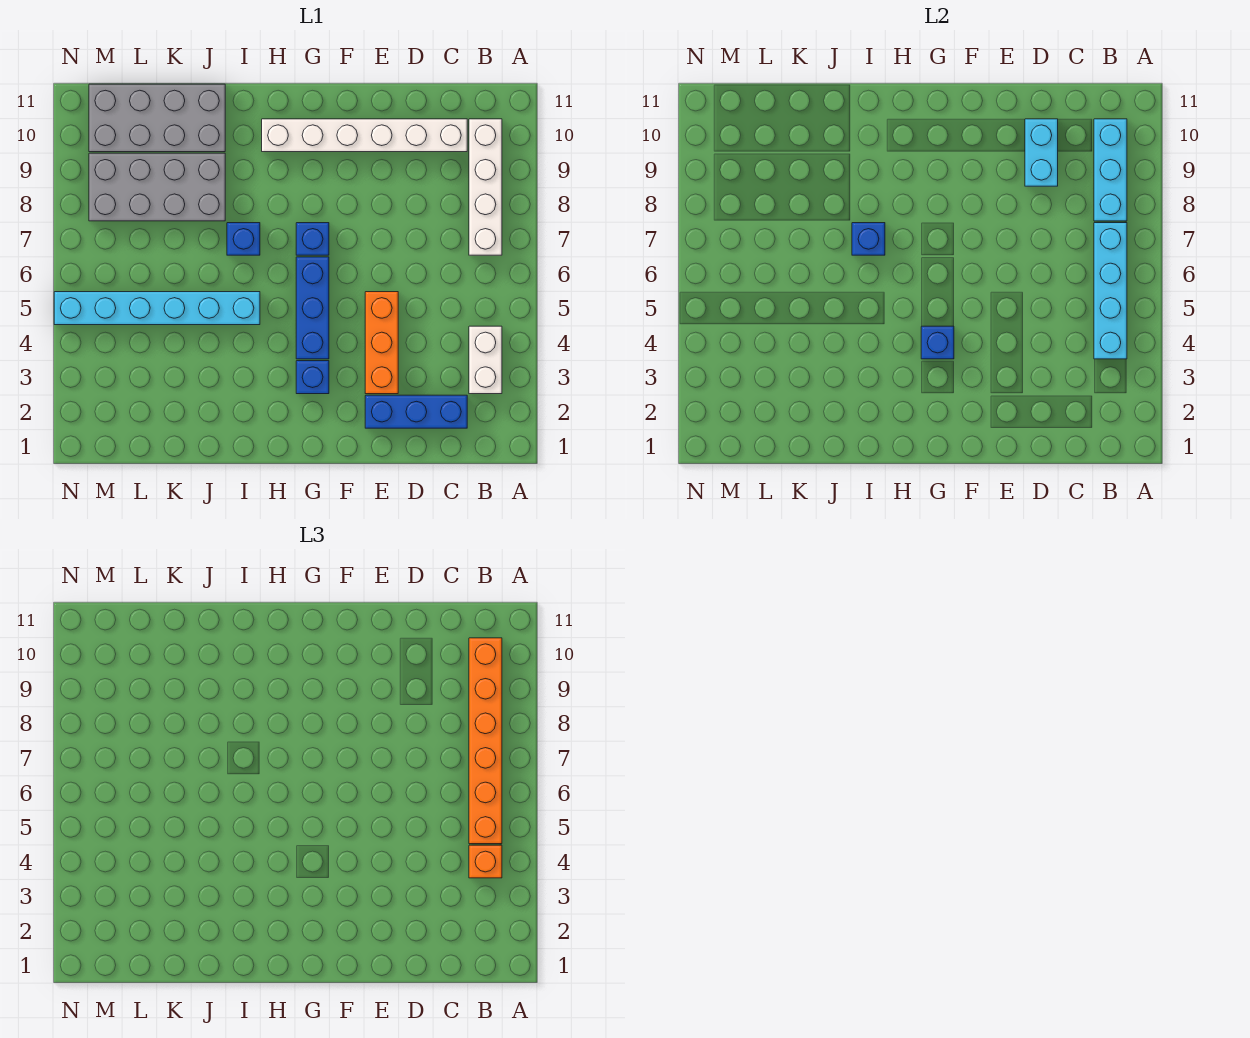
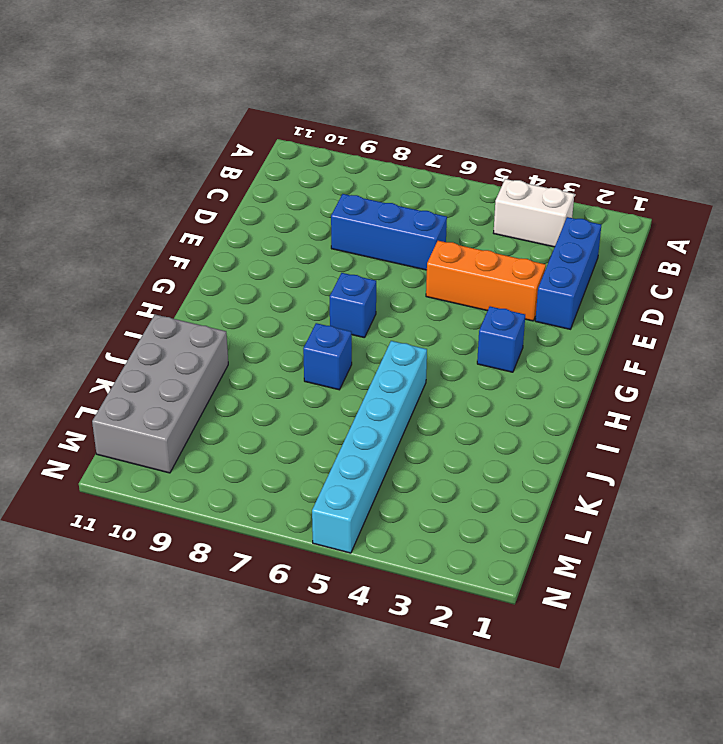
blue brick D6:D8 level 1 -> blue brick G4:G6 level 1
none -> white brick B7:B10 level 1
none -> white brick C10:H10 level 1
none -> grey brick J8:M9 level 1

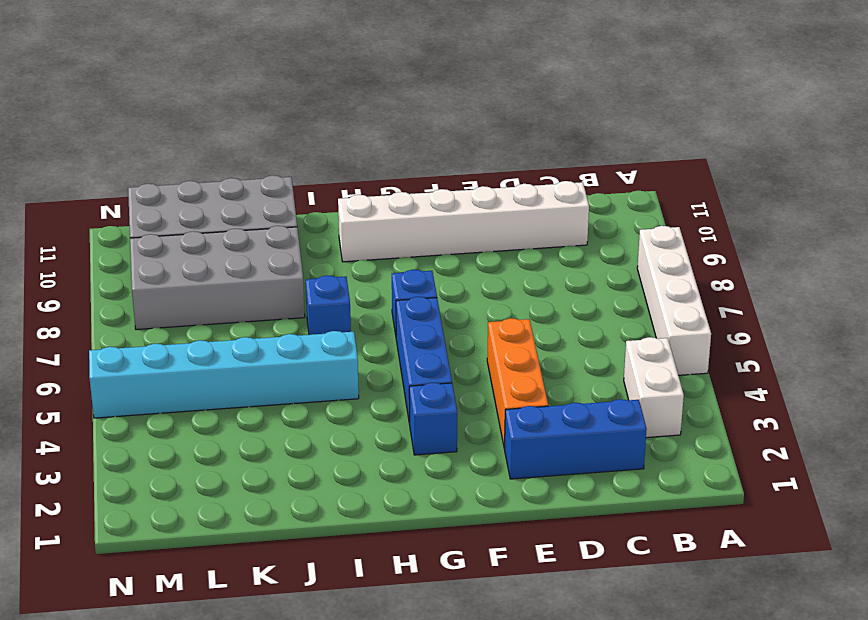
white brick A5:A8 level 1 -> white brick B7:B10 level 1
none -> cyan brick B4:B7 level 2
none -> cyan brick B8:B10 level 2
none -> cyan brick D9:D10 level 2

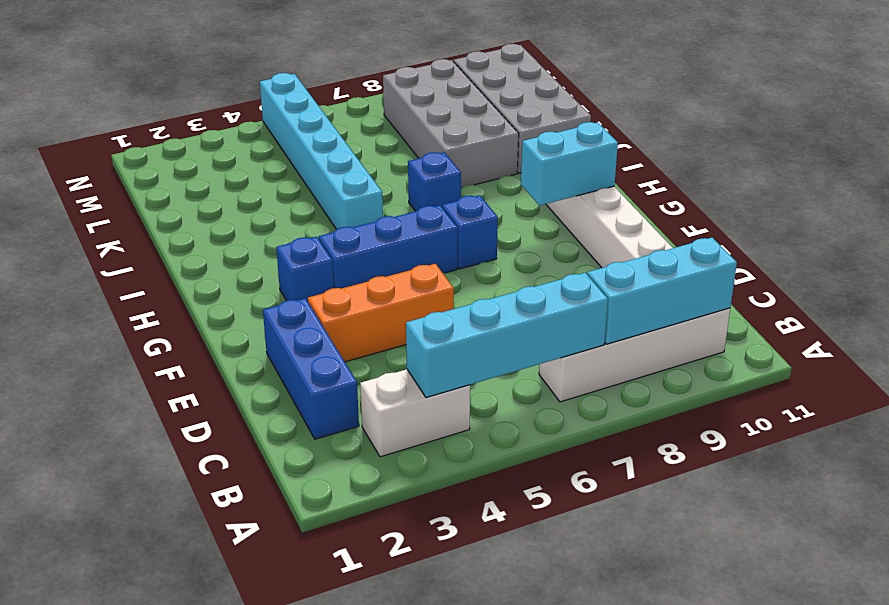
cyan brick G9:G10 level 2 -> cyan brick D9:D10 level 2
none -> blue brick G4 level 2
none -> blue brick I7 level 2
none -> orange brick B4 level 3

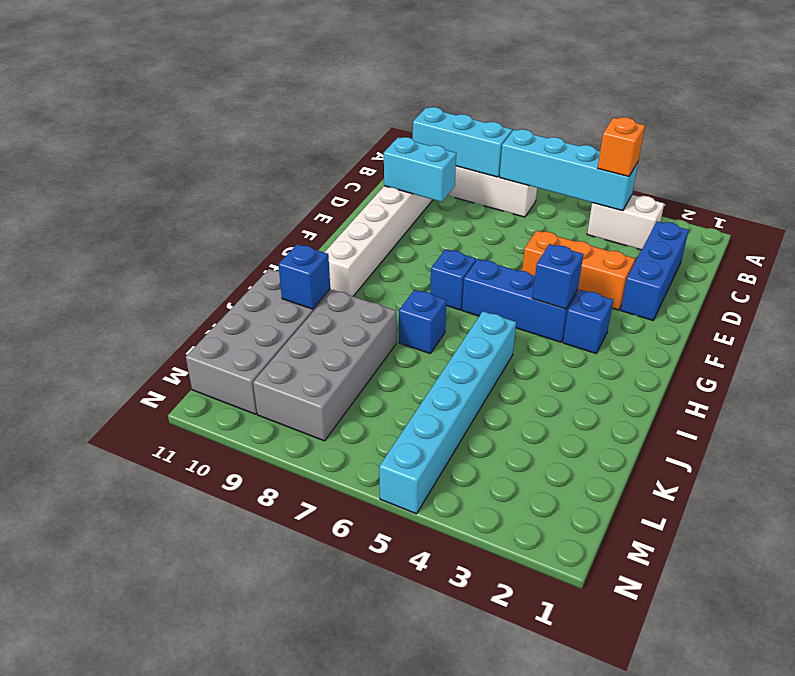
blue brick J10 level 2 -> blue brick I7 level 2
none -> orange brick B5:B10 level 3

